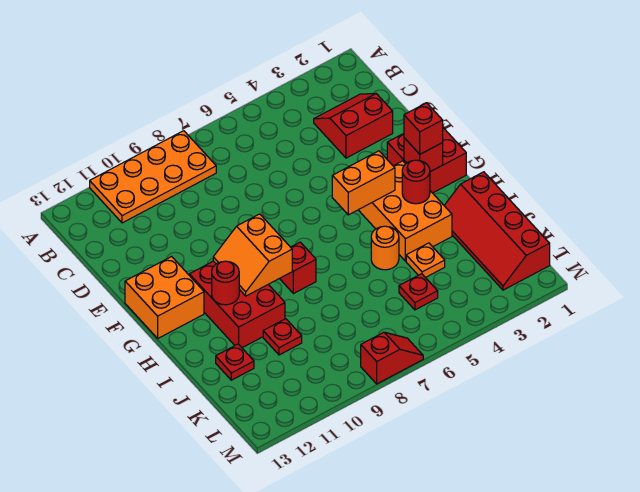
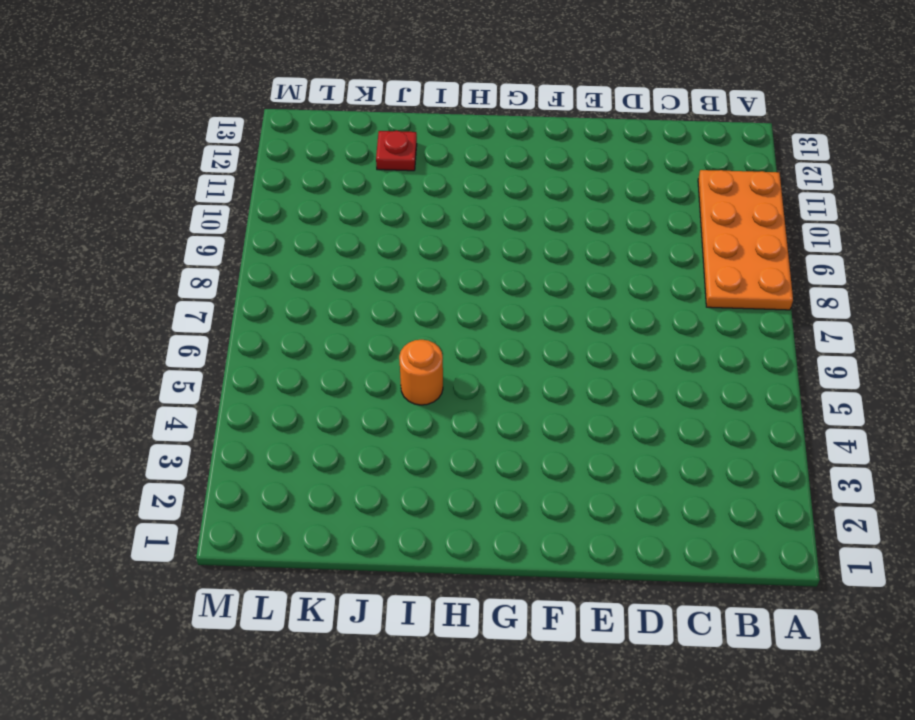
none -> red slope C2:D3 level 1 top D
none -> red brick F1:G2 level 1
none -> orange brick F12:G13 level 1

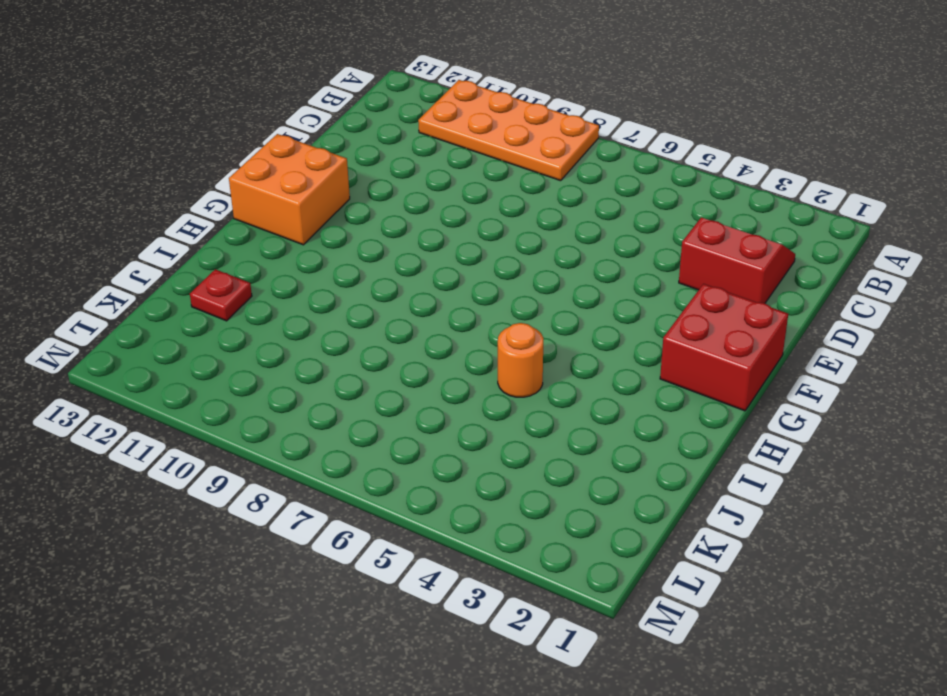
none -> orange brick G3:I4 level 1
none -> red brick G10:I11 level 1
none -> red brick H8 level 1

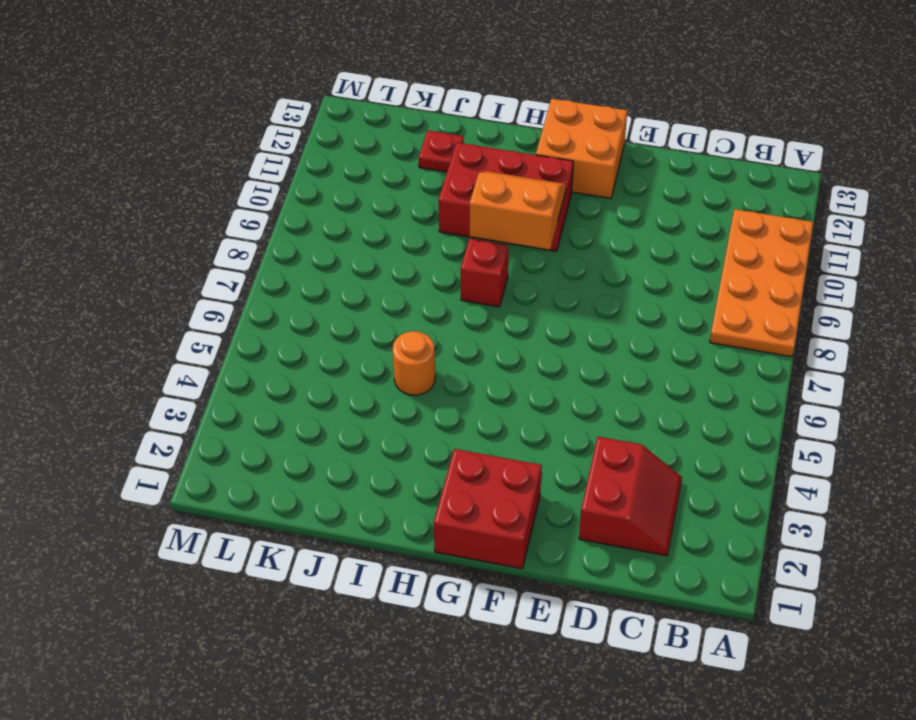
none -> orange brick G3:I4 level 1
none -> red slope I1:L2 level 1 top 1
none -> orange plate J4 level 1

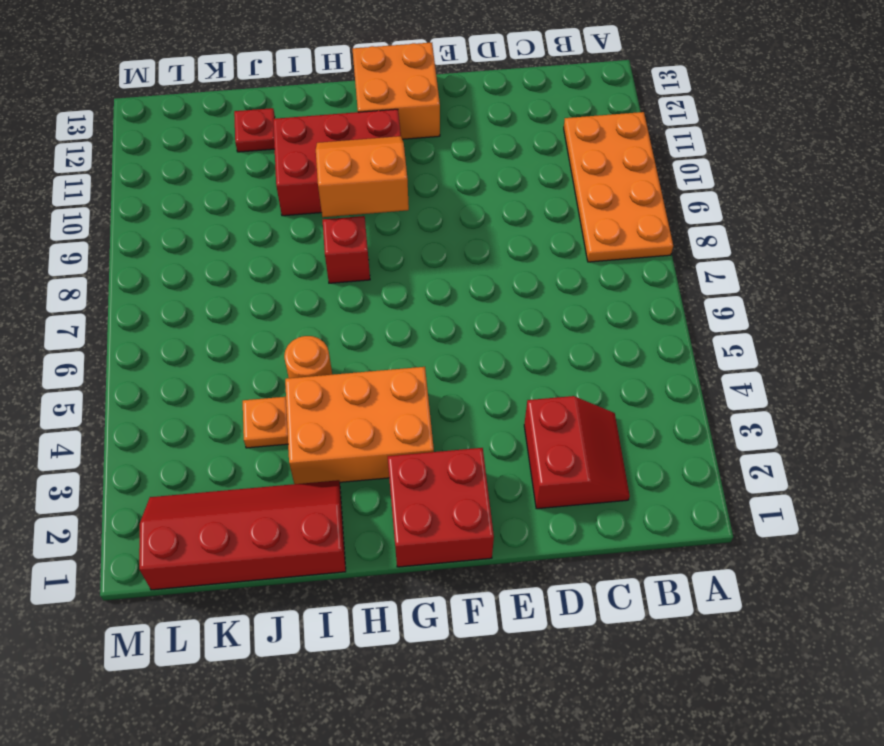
none -> red plate J10 level 1
none -> red plate K5 level 1
none -> red slope M7:M8 level 1 top 8

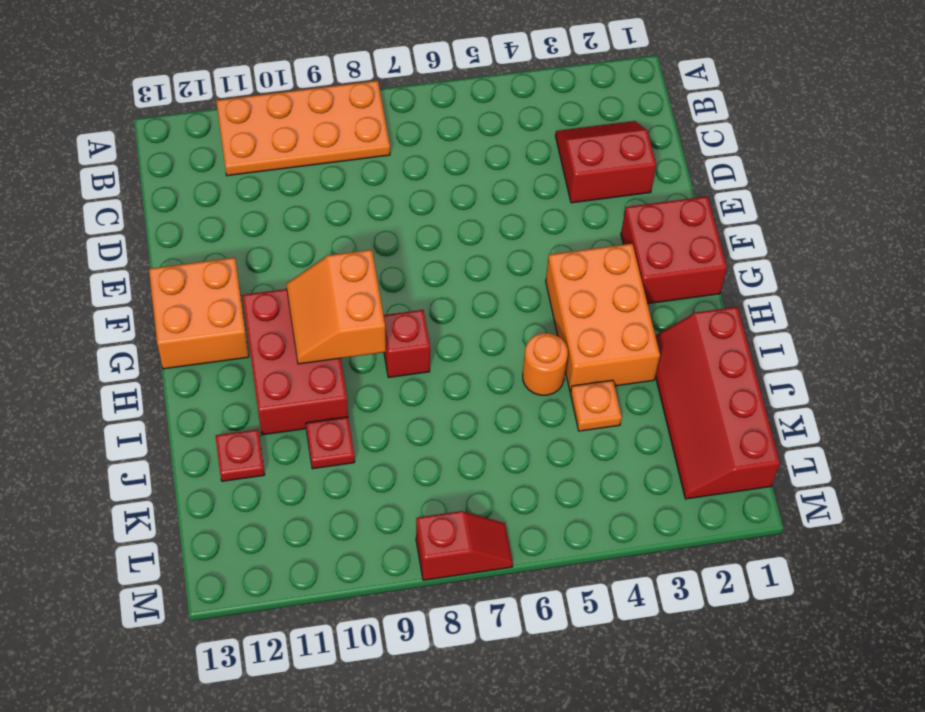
none -> red plate K5 level 1
none -> red brick G2 level 2
none -> orange brick G4:G5 level 2

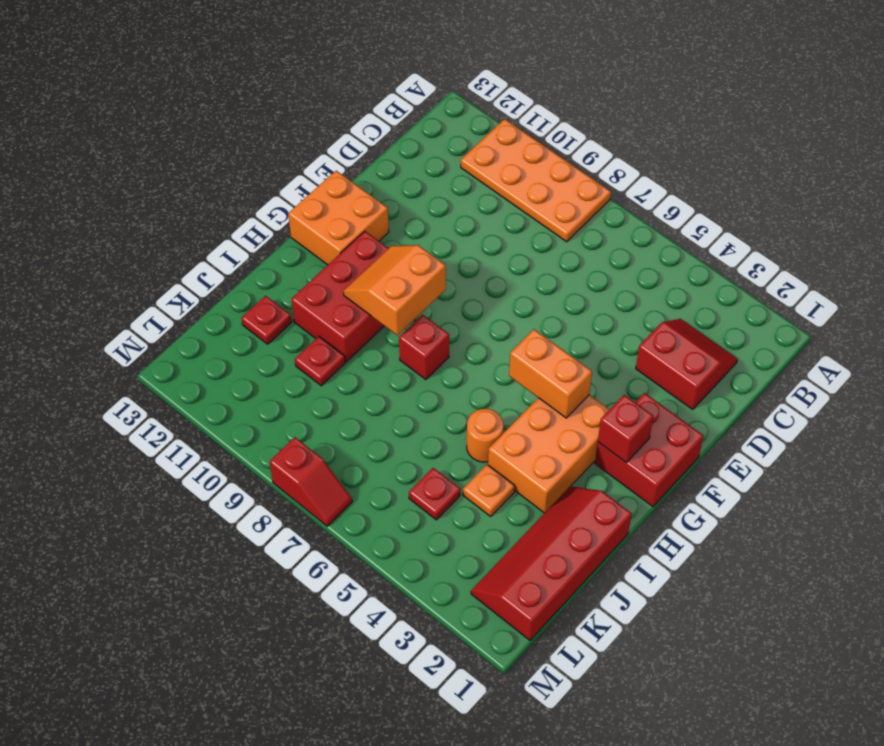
none -> red round brick H3 level 2
none -> red round brick H11 level 2
none -> red brick G2 level 3

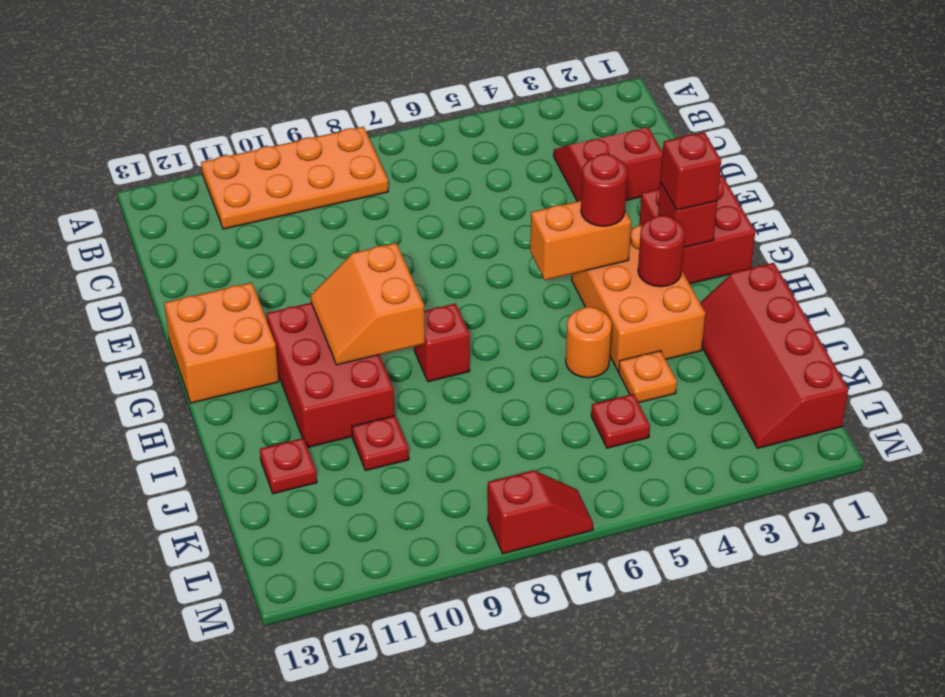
red round brick G4 level 3 -> red round brick H11 level 2

